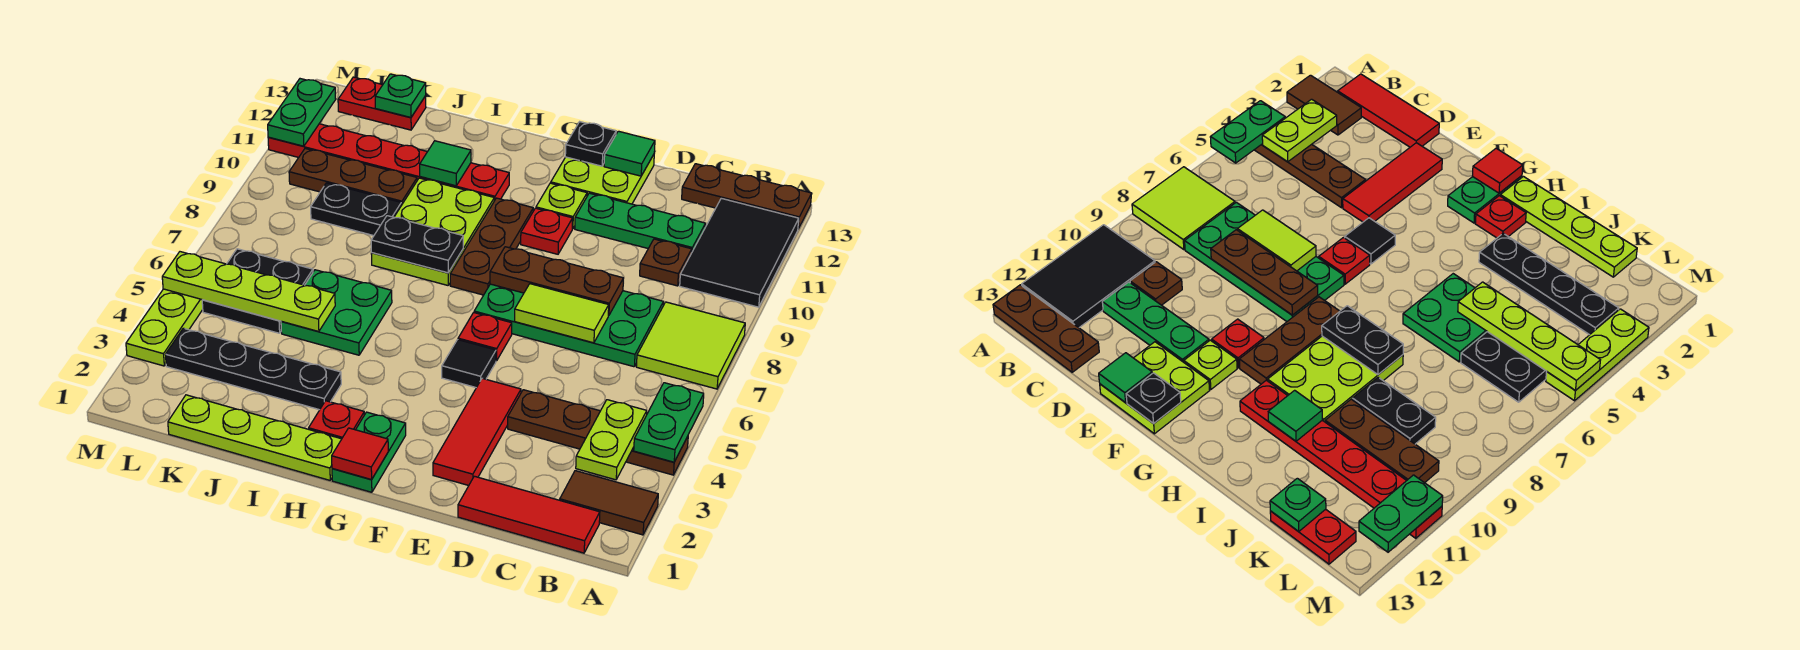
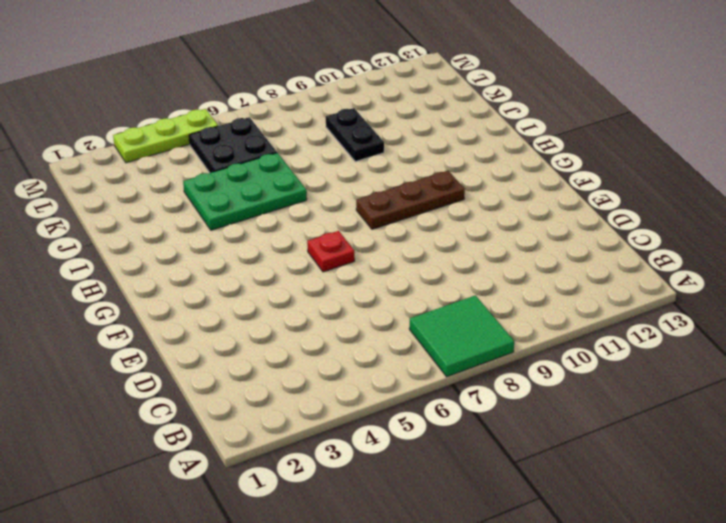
green tile A7:B8 level 1 -> lime tile A7:B8 level 1
green plate I4:J6 level 1 -> green plate I5:J6 level 1
none -> brown tile A2:B2 level 1
none -> brown plate A4:D4 level 1
none -> black tile A10:B12 level 1
none -> brown plate A13:C13 level 1

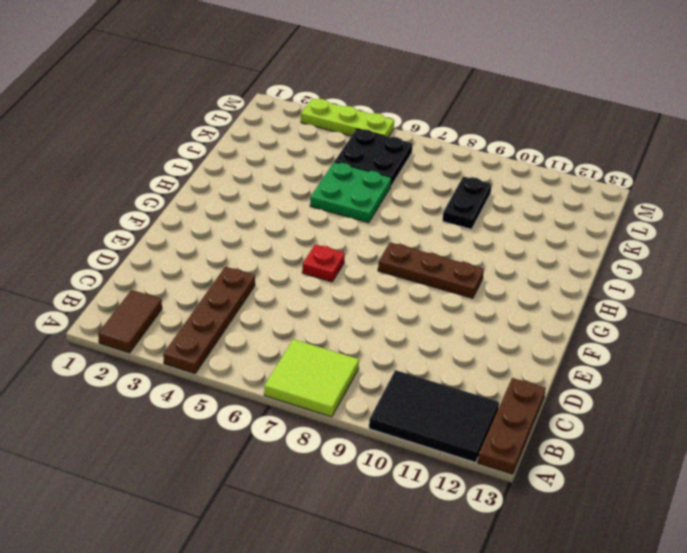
none -> red tile B1:D1 level 1
none -> green plate C7:F8 level 1
none -> brown plate C10 level 1
none -> green plate C11:E11 level 1

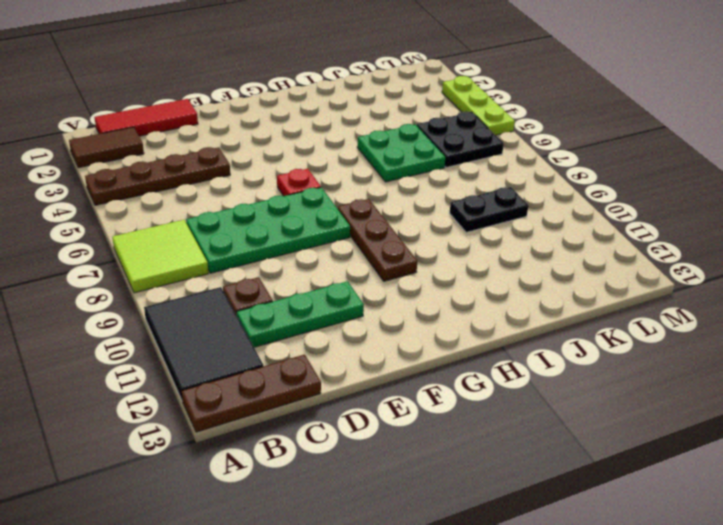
none -> red tile E2:E4 level 1
none -> lime plate E12:F13 level 1
none -> black tile F5 level 1
none -> red plate F10 level 1

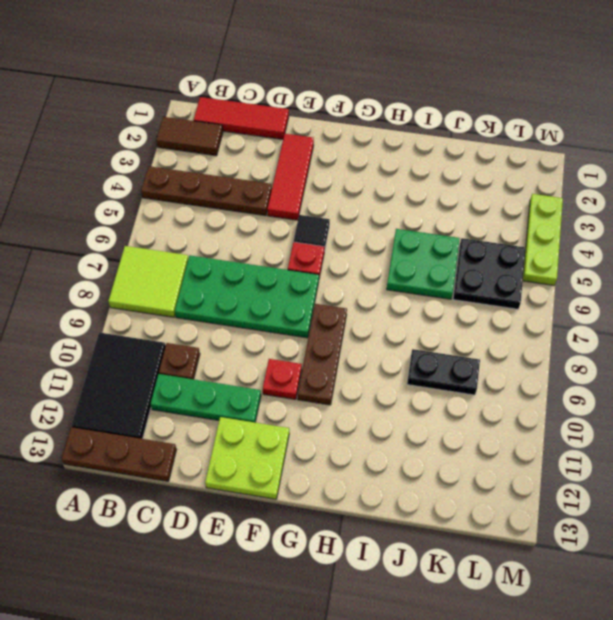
none -> lime plate F11 level 1
none -> green plate G1:G2 level 1
none -> lime plate H1:K1 level 1
none -> red plate H2 level 1

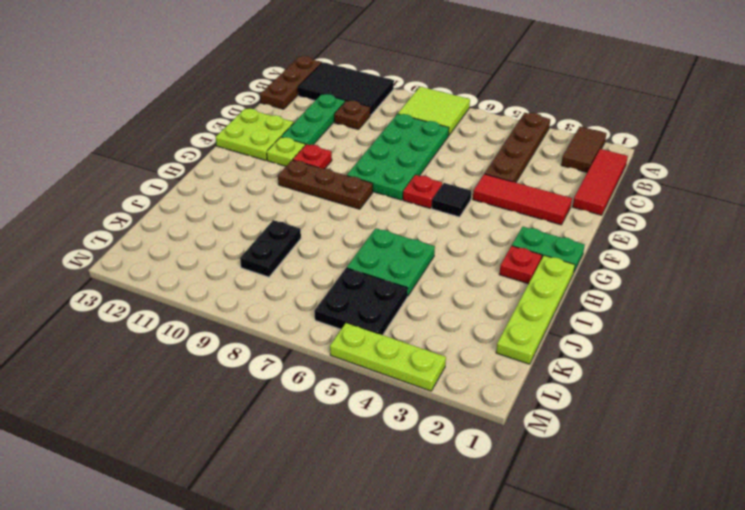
none -> lime plate H8:I10 level 1
none -> red plate H11:M11 level 1
none -> black plate I3:L3 level 1
none -> brown plate J10:L10 level 1

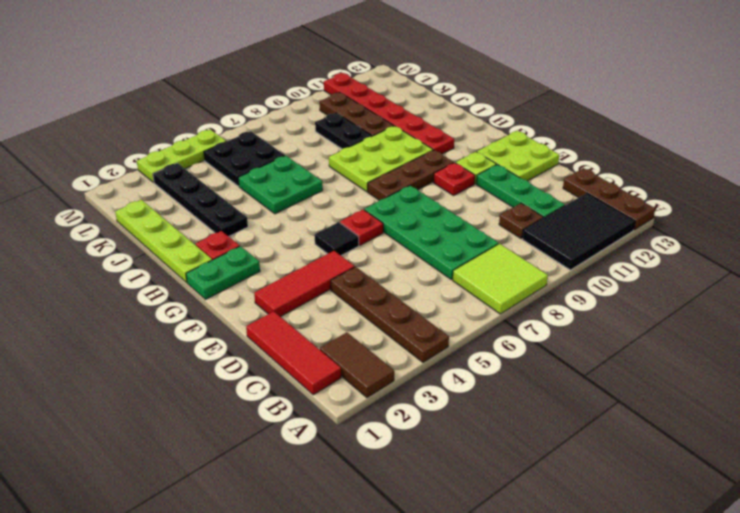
none -> red plate K13:L13 level 1
none -> green plate A4:A5 level 2
none -> lime plate B3:B4 level 2
none -> lime tile D7:E7 level 2

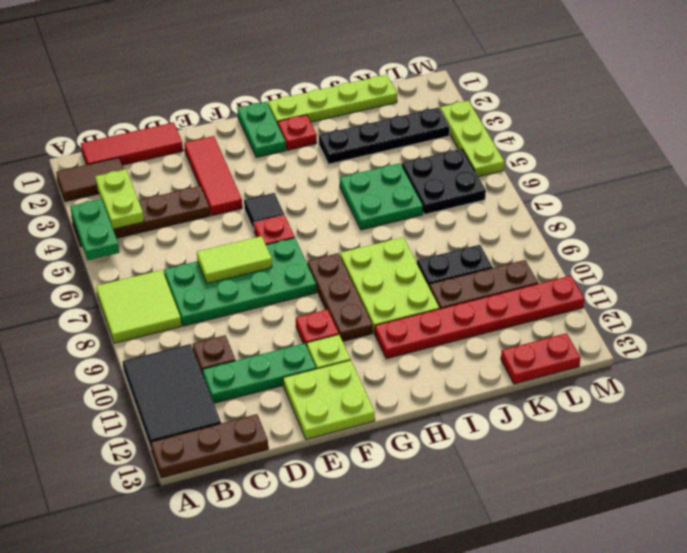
none -> brown plate D8:F8 level 2
none -> green tile E13 level 2
none -> black plate F13 level 2
none -> red tile G1 level 2

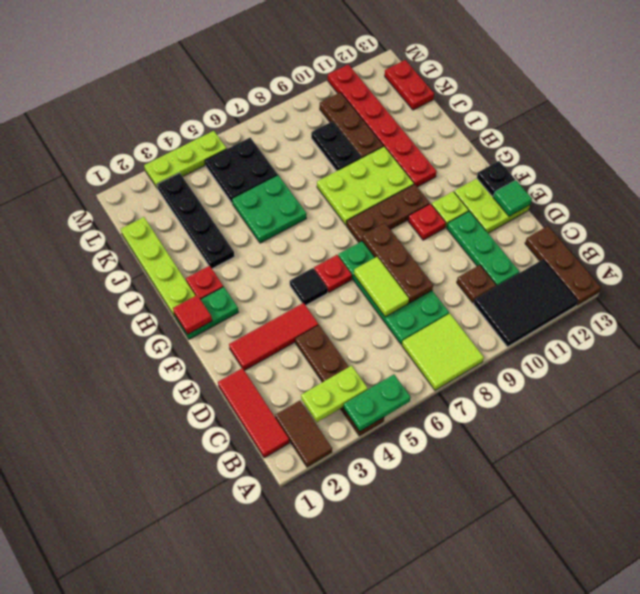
none -> black plate H8:I8 level 2
none -> green tile I11 level 2
none -> lime plate J5:M5 level 2
none -> green plate K13 level 2

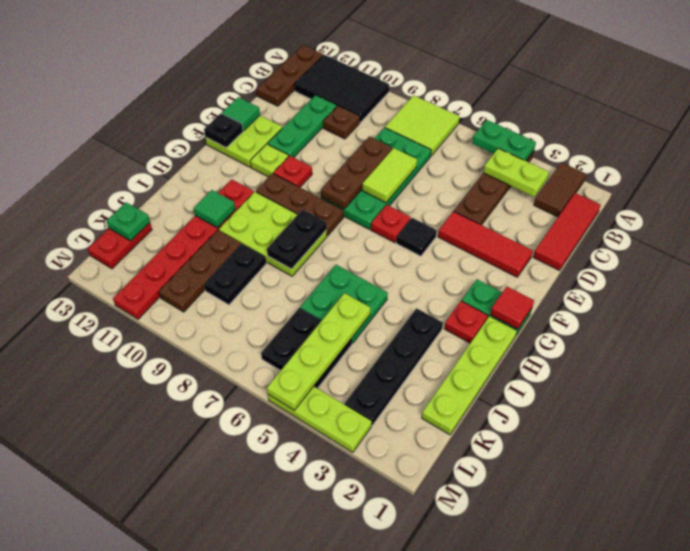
none -> green plate M11:M12 level 2

